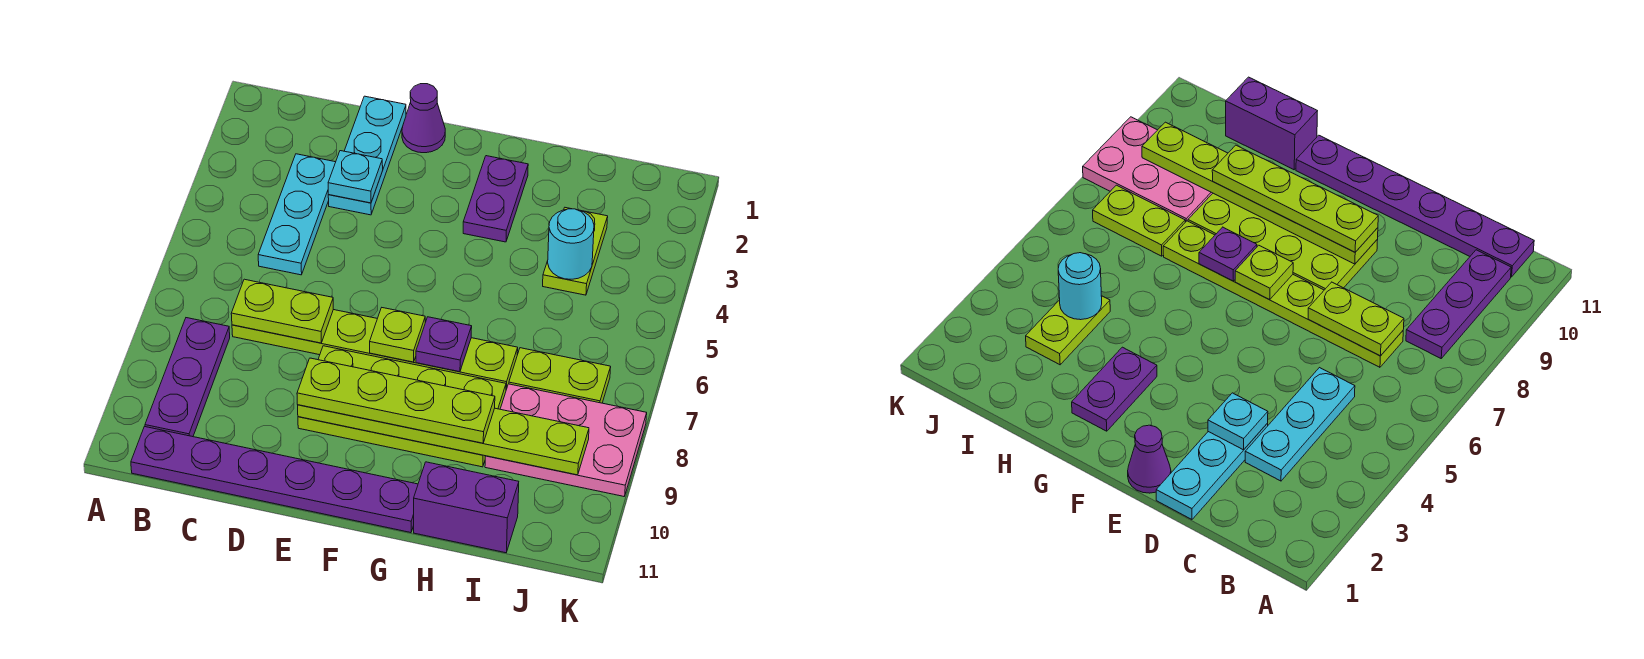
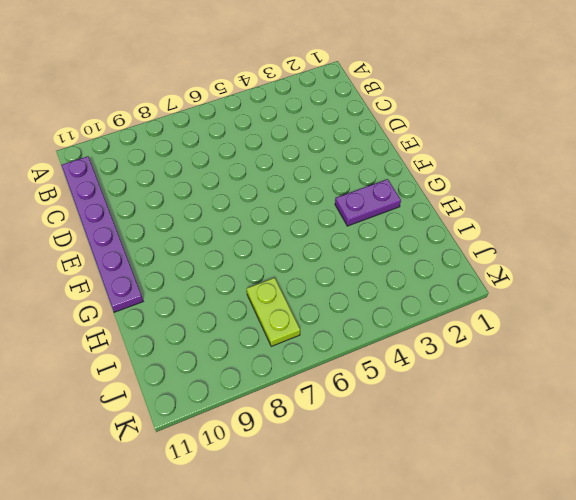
none -> purple plate B8:B10 level 1
none -> cyan plate C3:C5 level 1
none -> lime plate C7:H7 level 1

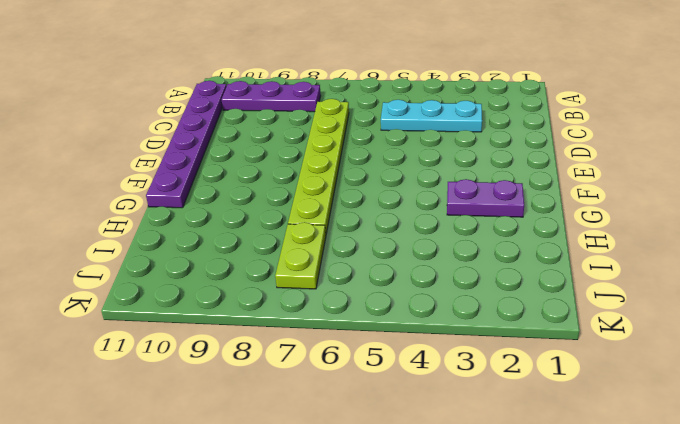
none -> cyan plate D1:D3 level 1
none -> purple cone E1 level 1
none -> lime plate E8:H9 level 1

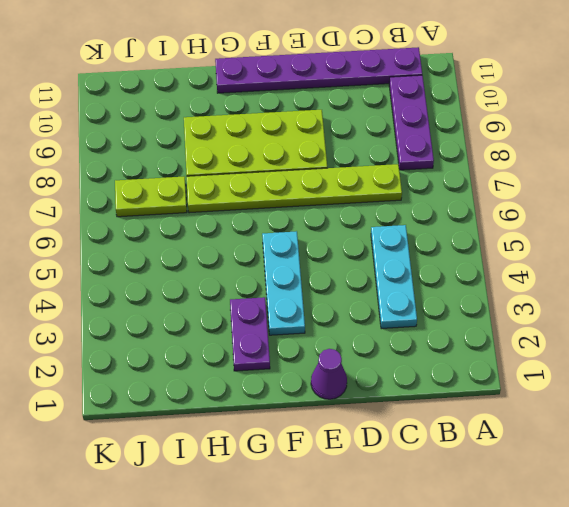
cyan plate F3:F5 level 1 -> cyan plate D1:D3 level 1
none -> purple brick H11:I11 level 1
none -> lime plate I3:I4 level 1
none -> pink plate I8:K9 level 1

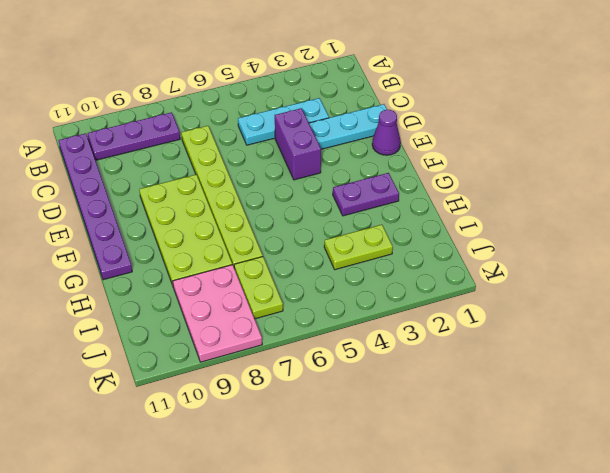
purple brick D4:E4 level 1 -> purple brick H11:I11 level 1
none -> lime plate C7:D7 level 2
none -> cyan plate D3 level 2
none -> lime plate E9:J9 level 2

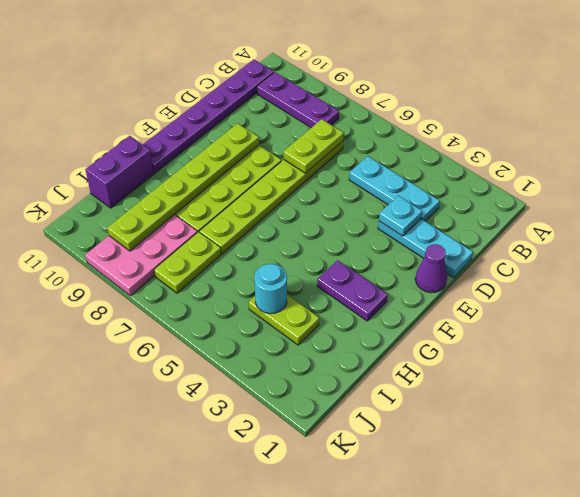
none -> lime plate F7 level 2
none -> purple plate G7 level 2
none -> lime plate E9:H9 level 3

